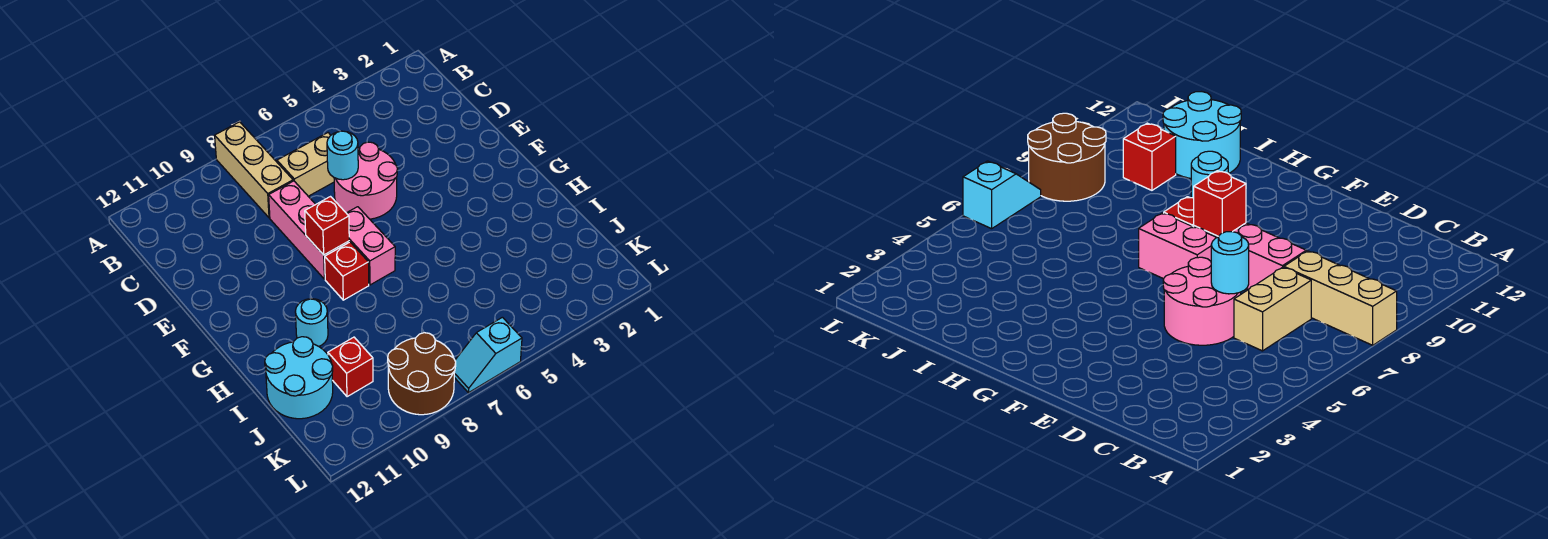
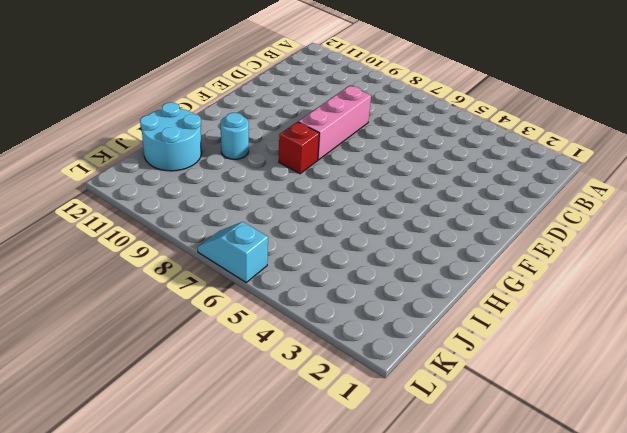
none -> tan brick A8:C8 level 1
none -> tan brick C6:C7 level 1
none -> pink round brick D5:E6 level 1

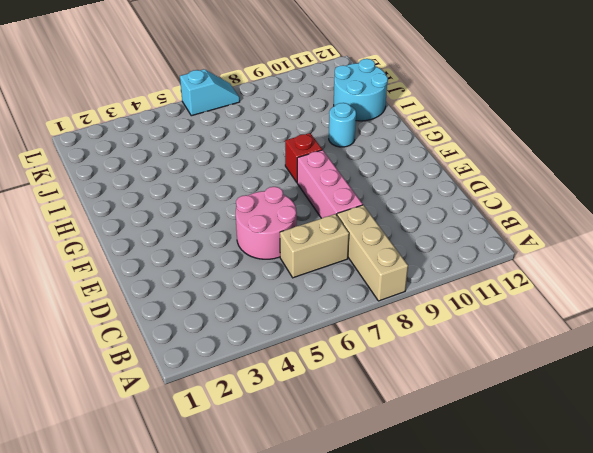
none -> pink brick F7:G7 level 1
none -> red brick J10 level 1
none -> brown round brick K8:L9 level 1

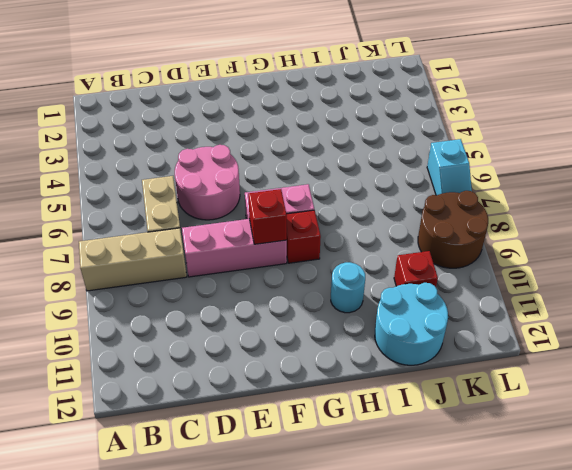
none -> cyan round brick D6 level 2

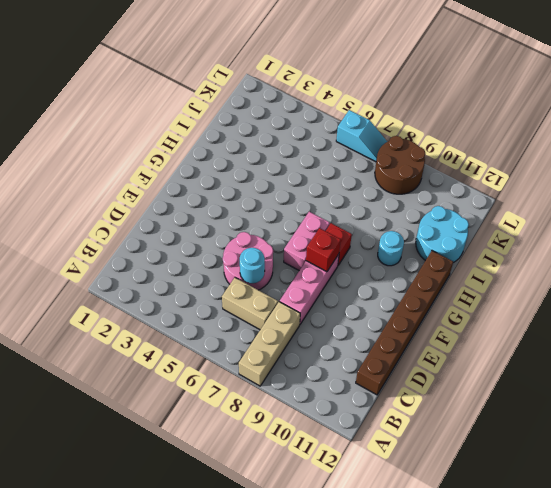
brown brick C12:H12 level 1 -> none
none -> red brick J10 level 1

